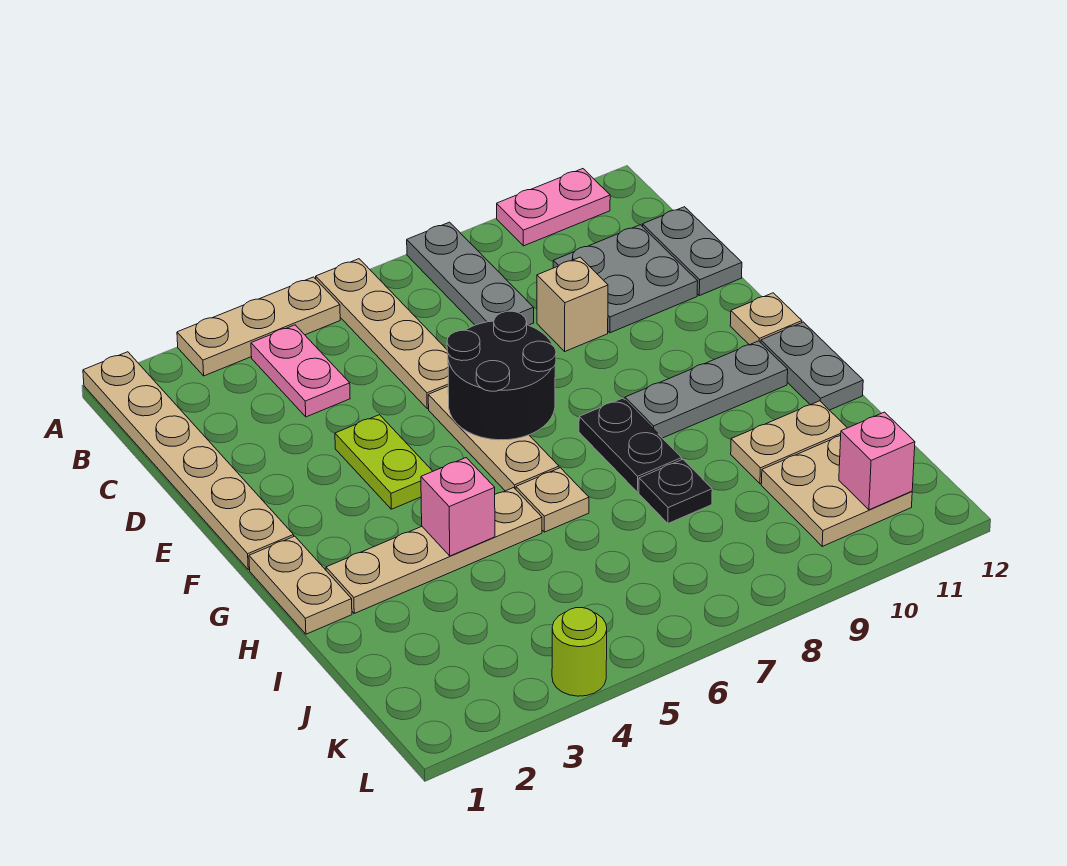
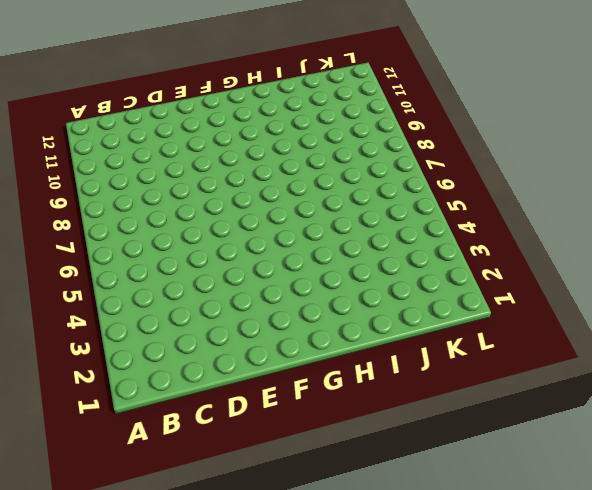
none -> tan plate A1:F1 level 1
none -> tan plate A3:A5 level 1
none -> tan plate A6:D6 level 1

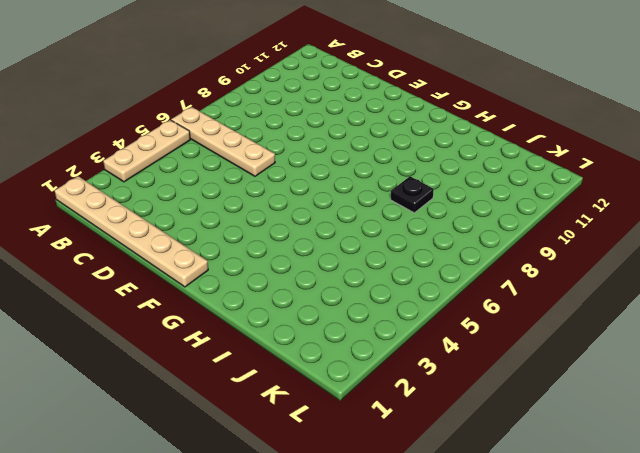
none -> grey plate A8:C8 level 1
none -> pink plate A10:A11 level 1
none -> pink plate B4:C4 level 1

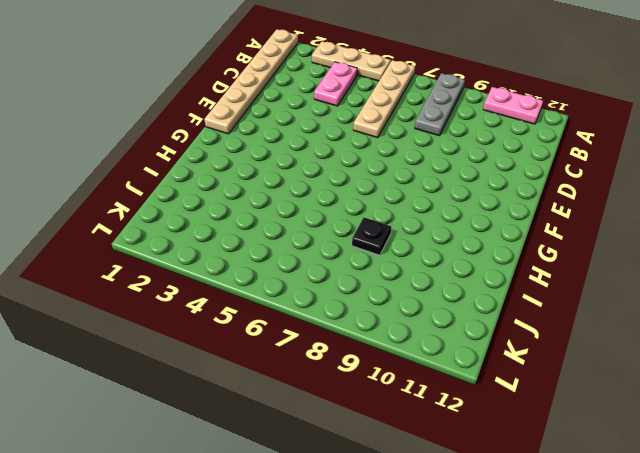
none -> grey plate C10:D11 level 1
none -> grey plate C12:D12 level 1
none -> tan brick D9 level 1

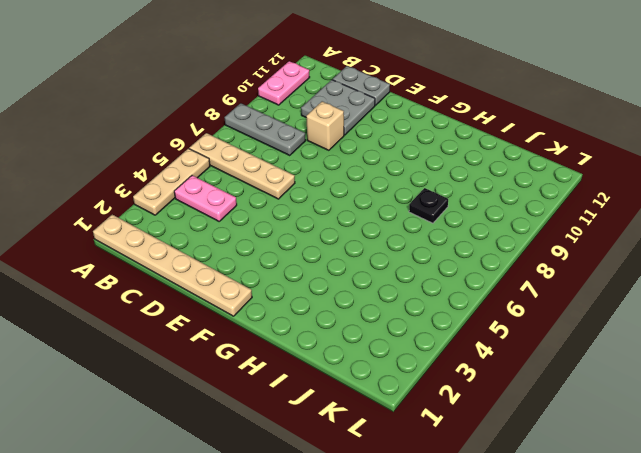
none -> lime plate E4:F4 level 1
none -> tan plate E6:G6 level 1
none -> tan plate F12 level 1

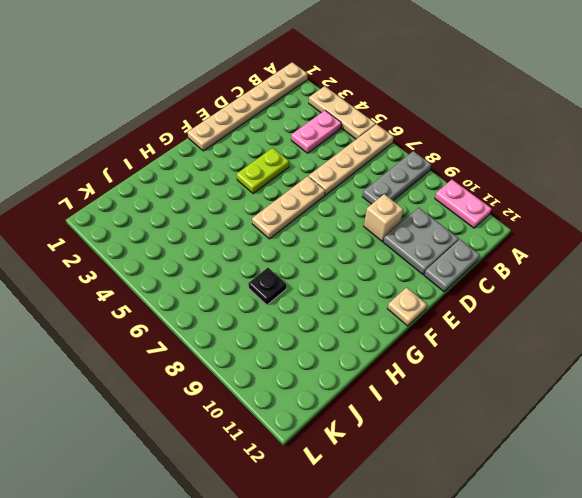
none -> tan plate G1:H1 level 1
none -> black plate G8:H8 level 1
none -> grey plate G9:G11 level 1

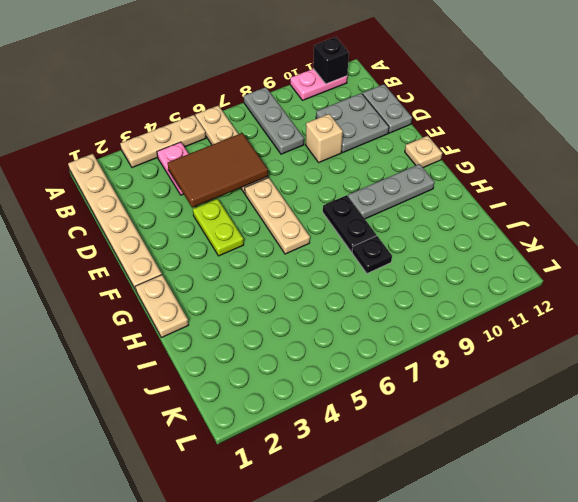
black brick A11 level 2 -> none
brown tile C4:D6 level 2 -> none
none -> grey plate G12:H12 level 1
none -> tan plate H2:H5 level 1
none -> tan plate H6 level 1

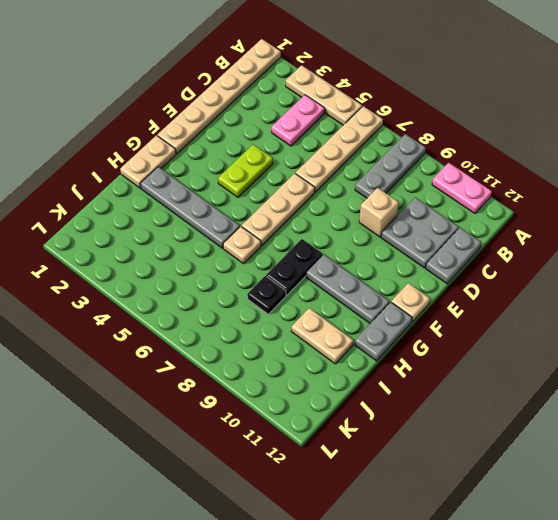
grey plate H2:H5 level 1 -> tan plate H2:H5 level 1
none -> tan plate J10:K11 level 1
none -> lime round brick L4 level 1
none -> black round brick E6:F7 level 2

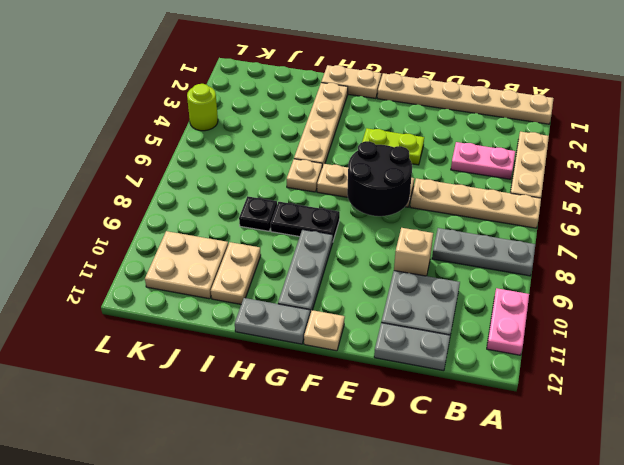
none -> pink brick H4 level 2
none -> pink brick K11 level 2

